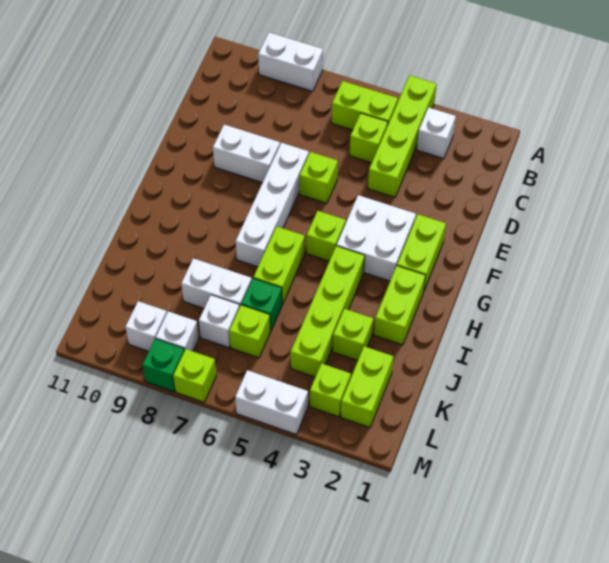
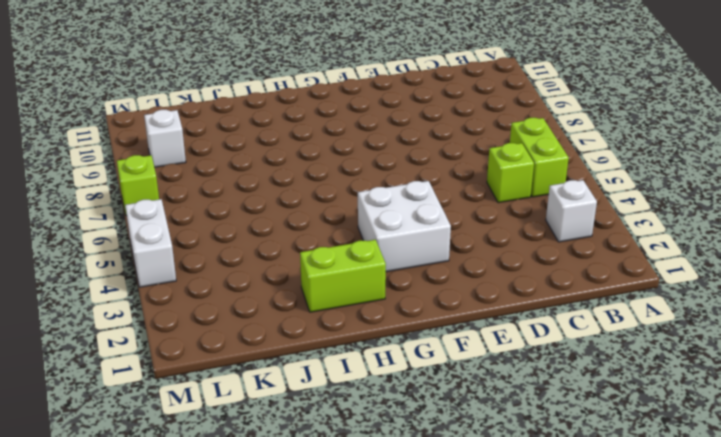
none -> lime brick A4:D4 level 1
none -> white brick A8:A9 level 1
none -> lime brick E6 level 1

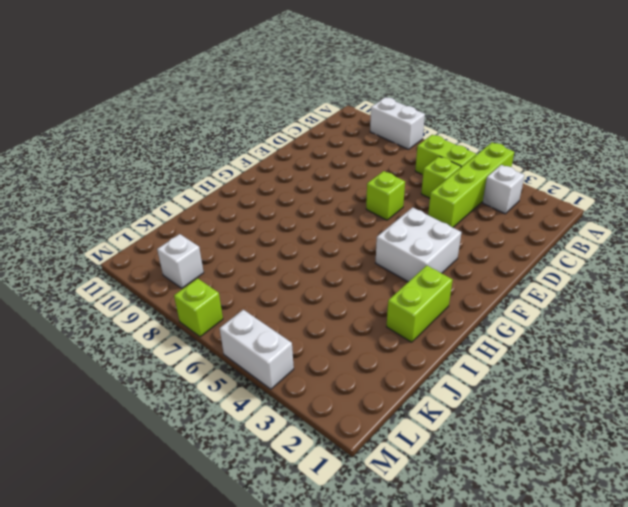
none -> white brick E7:H7 level 1
none -> white brick E8:E9 level 1
none -> lime brick F2:G2 level 1

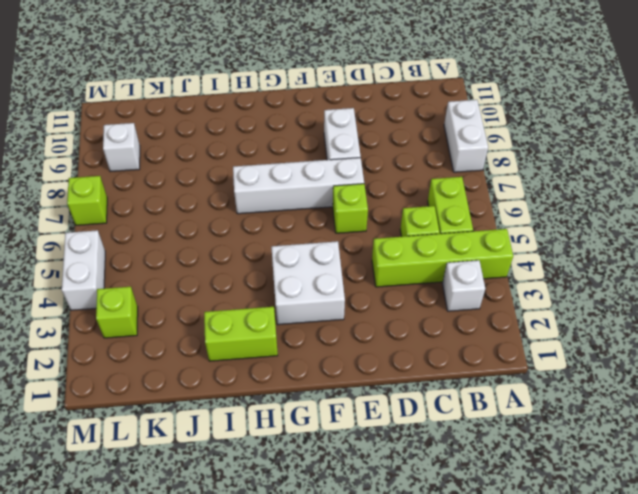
none -> lime brick F2:G2 level 1
none -> lime brick G5 level 1
none -> lime brick H4:K4 level 1

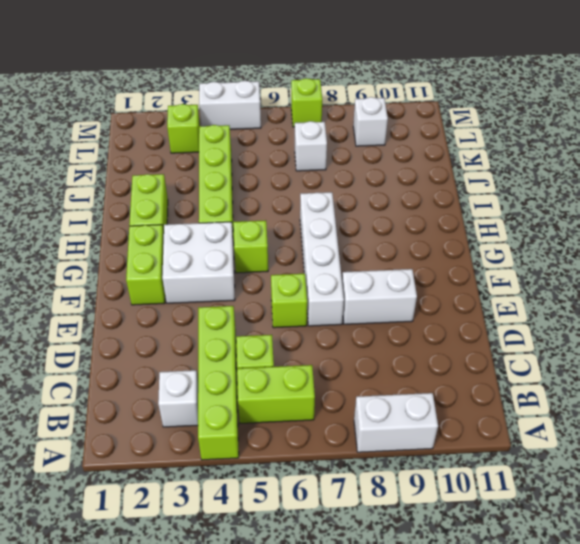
none -> lime brick H6:I6 level 1
none -> lime brick J3 level 1
none -> green brick J6 level 1

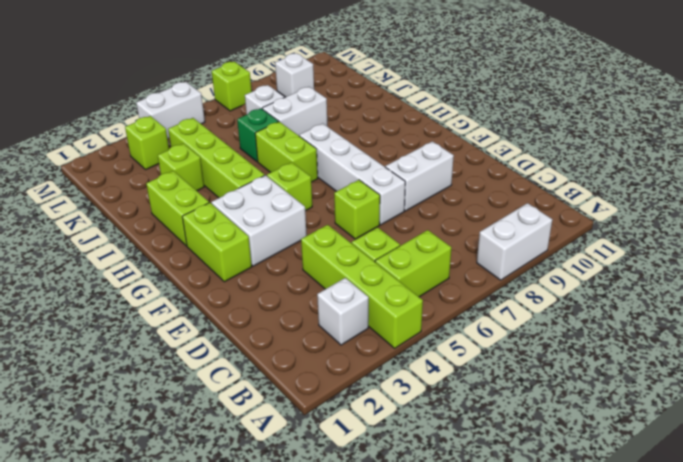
none -> lime brick K2:L2 level 1
none -> lime brick K6 level 1
none -> white brick L8 level 1

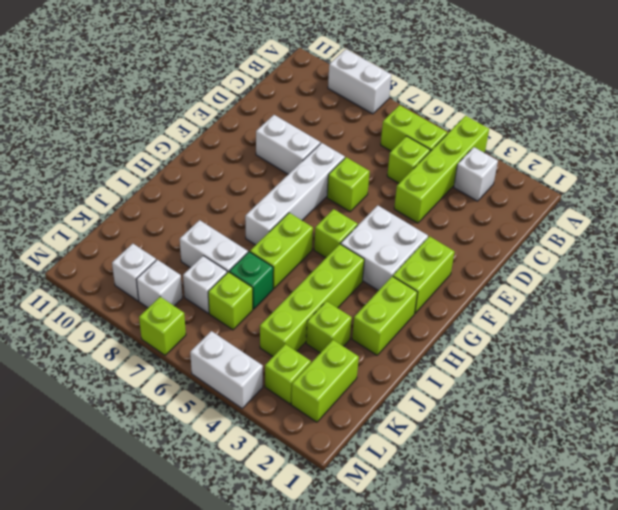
none -> green brick M8 level 1

